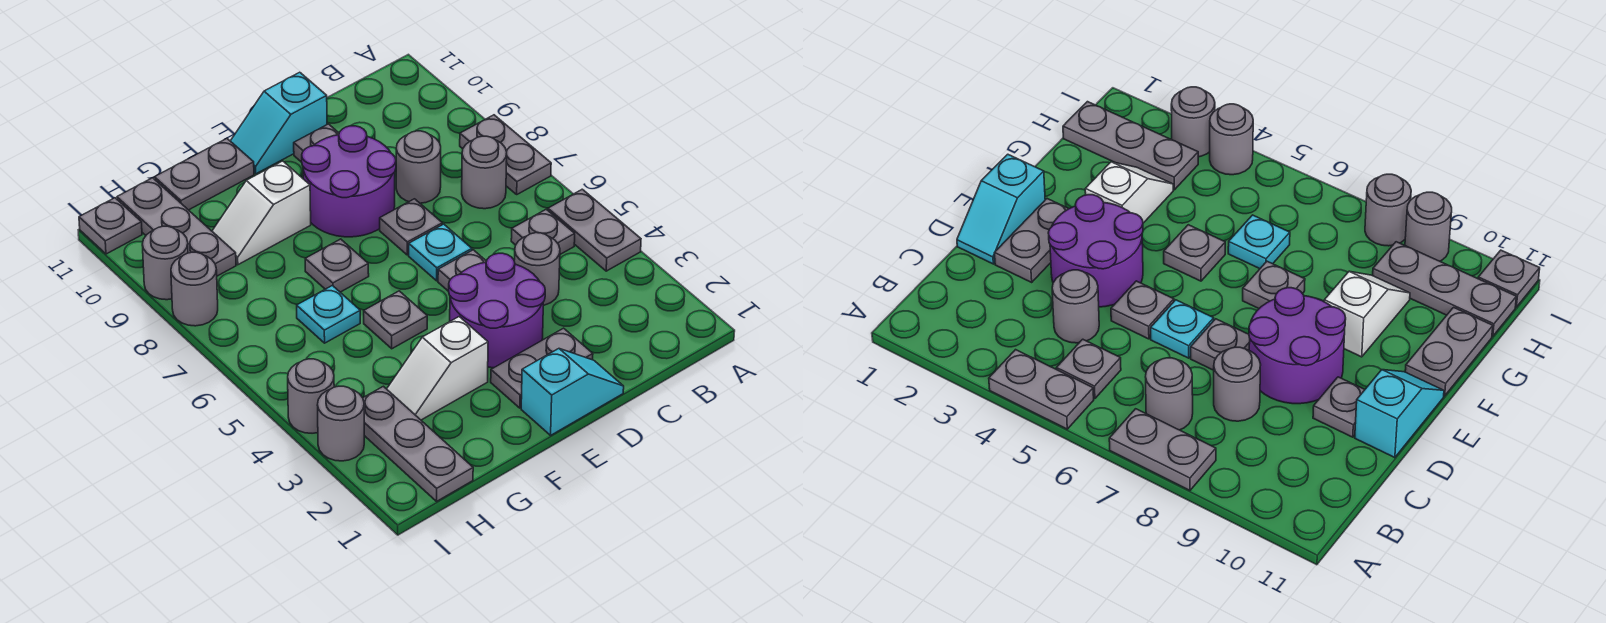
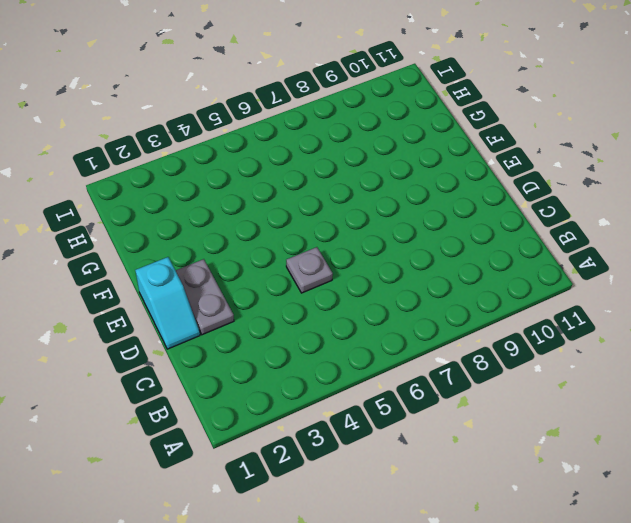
none -> grey plate A4:A5 level 1
none -> grey plate A7:A8 level 1
none -> grey plate B5 level 1

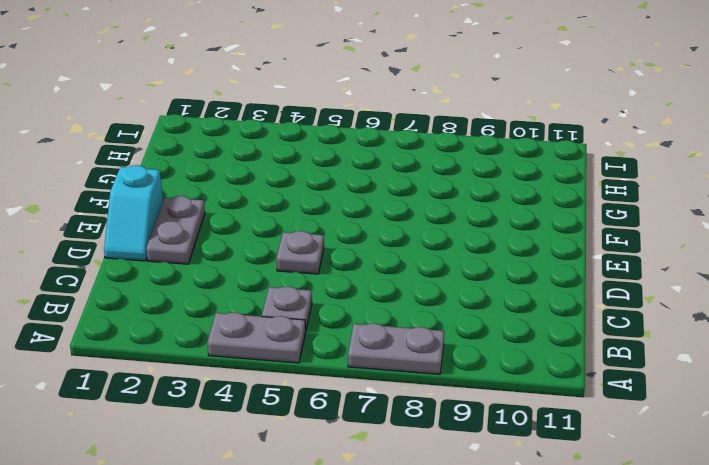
none -> grey round brick B7 level 1
none -> grey round brick C4 level 1
none -> grey round brick C8 level 1

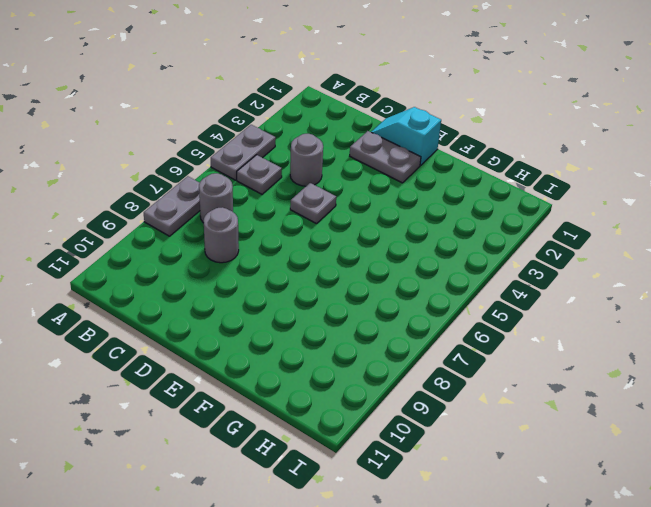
none -> purple round brick D3:E4 level 1
none -> cyan plate D6 level 1
none -> grey plate D7 level 1

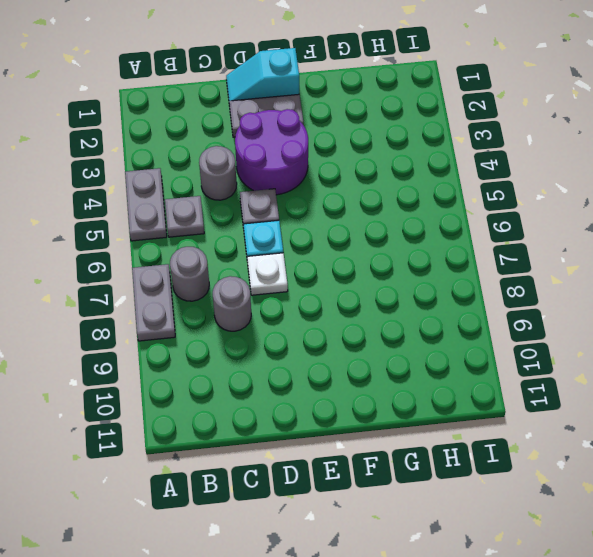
white plate D7 level 1 -> grey plate D7 level 1
none -> purple round brick D8:E9 level 1
none -> grey plate D10 level 1
none -> cyan slope D11:E11 level 1 top D

